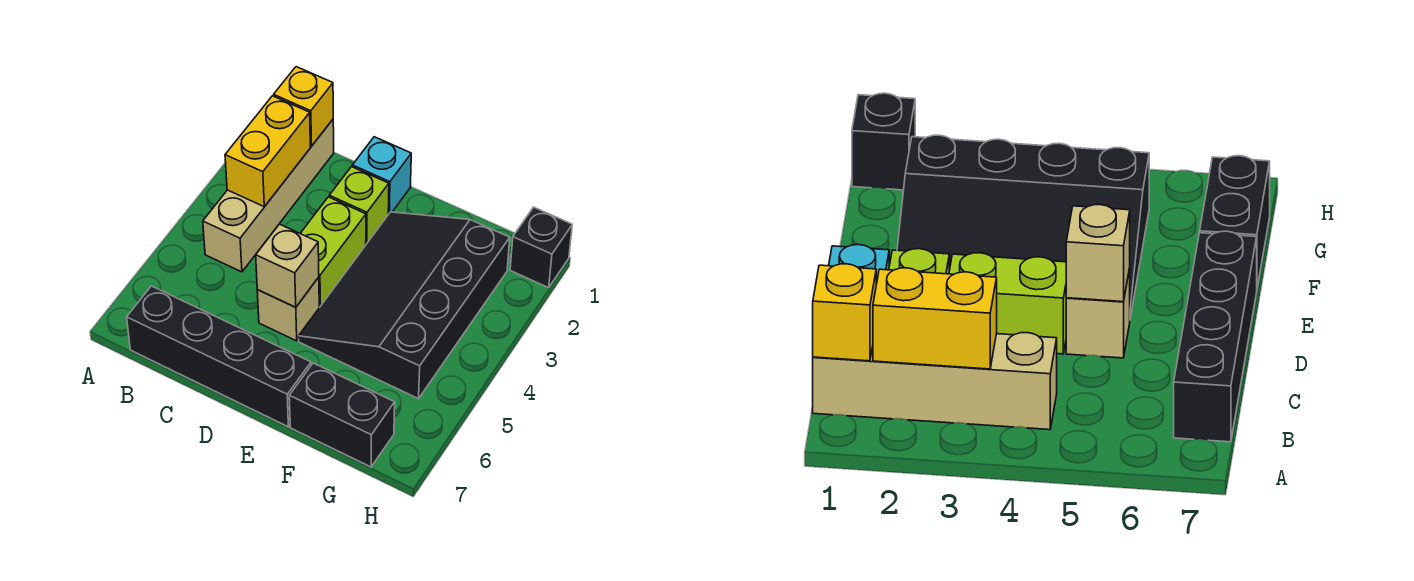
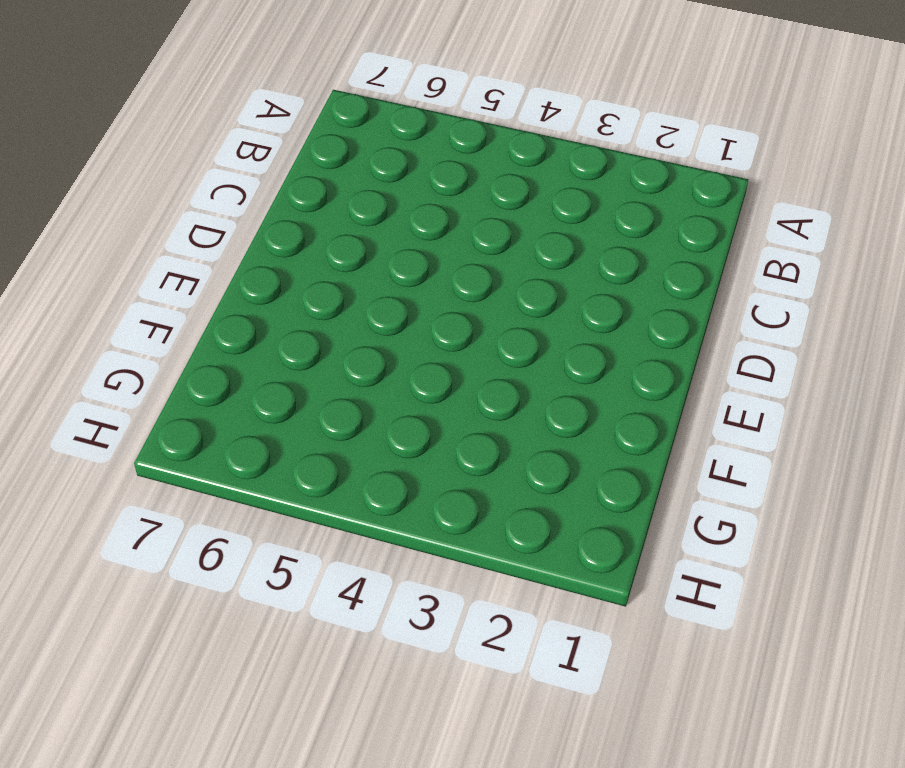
none -> tan brick B1:B4 level 1
none -> black brick B7:E7 level 1
none -> cyan brick D1 level 1

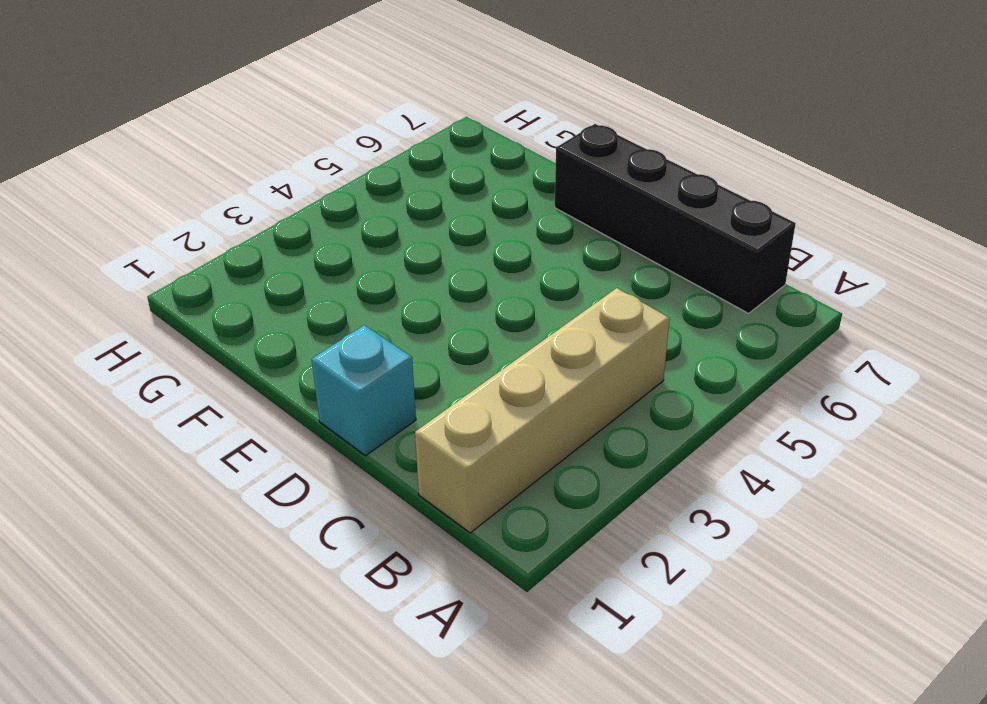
none -> lime brick D2 level 1
none -> lime brick D3:D4 level 1
none -> tan brick D5 level 1

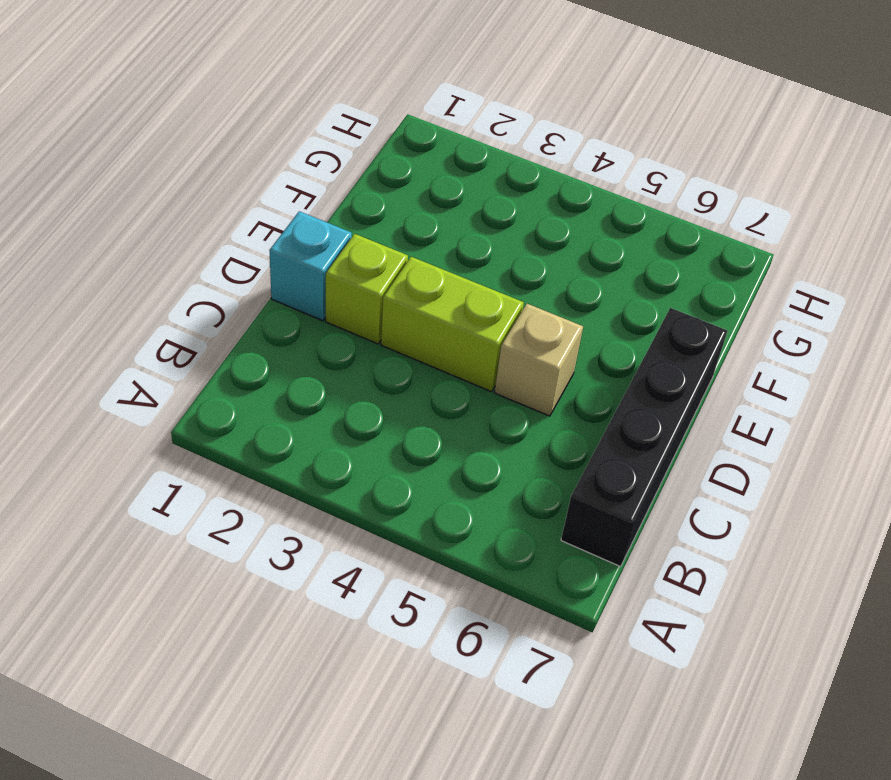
none -> tan brick B1:B4 level 1
none -> black slope E2:G5 level 1 top G
none -> black brick F7:G7 level 1

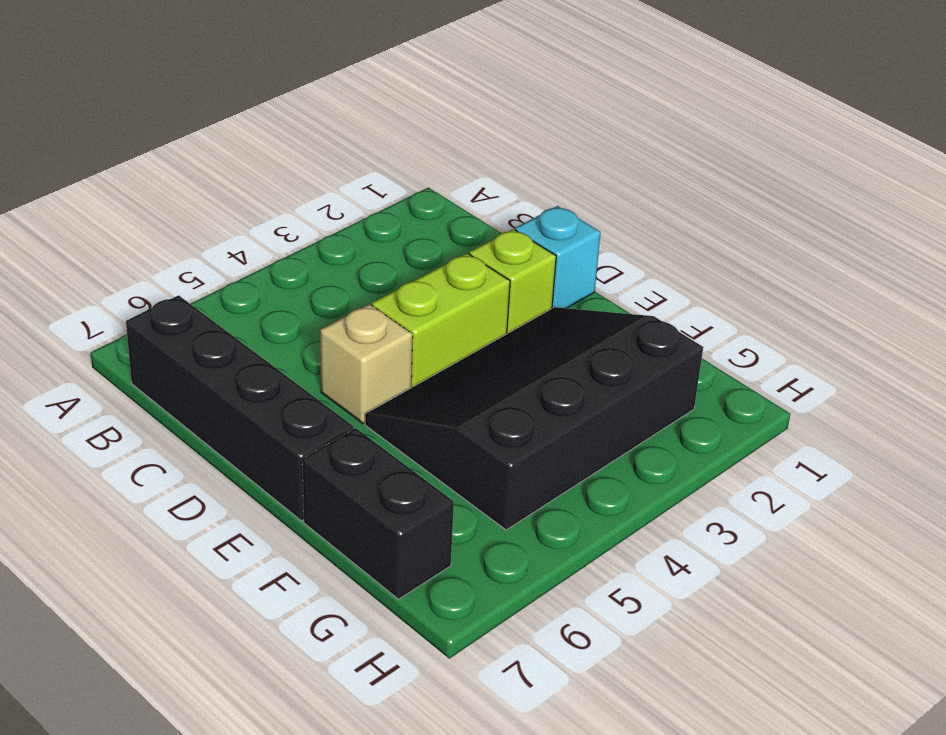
none -> tan brick B1:B4 level 1
none -> black brick H1 level 1
none -> yellow brick B1 level 2

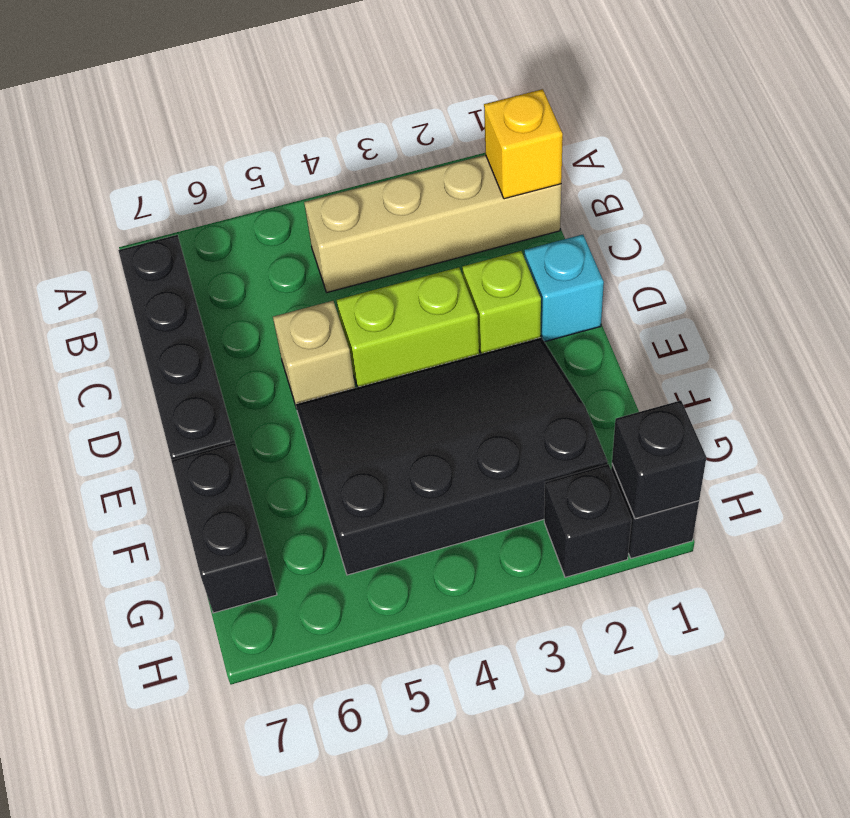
black brick H1 level 2 -> none
black brick H2 level 1 -> none
none -> yellow brick B2:B3 level 2
none -> tan brick D5 level 2

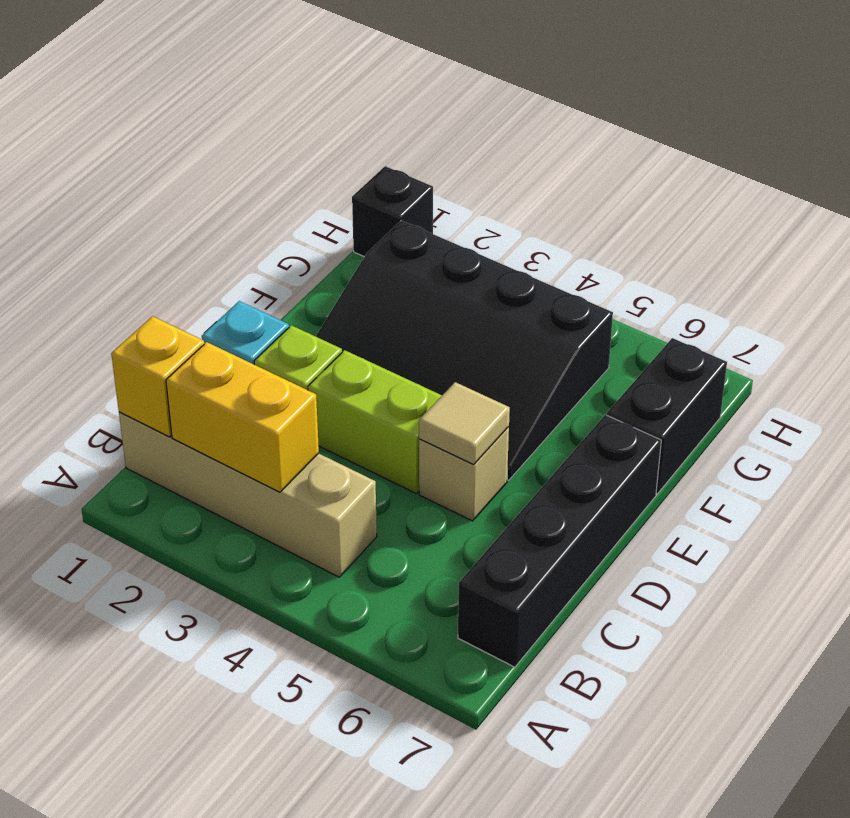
tan tile D5 level 2 -> tan brick D5 level 2

